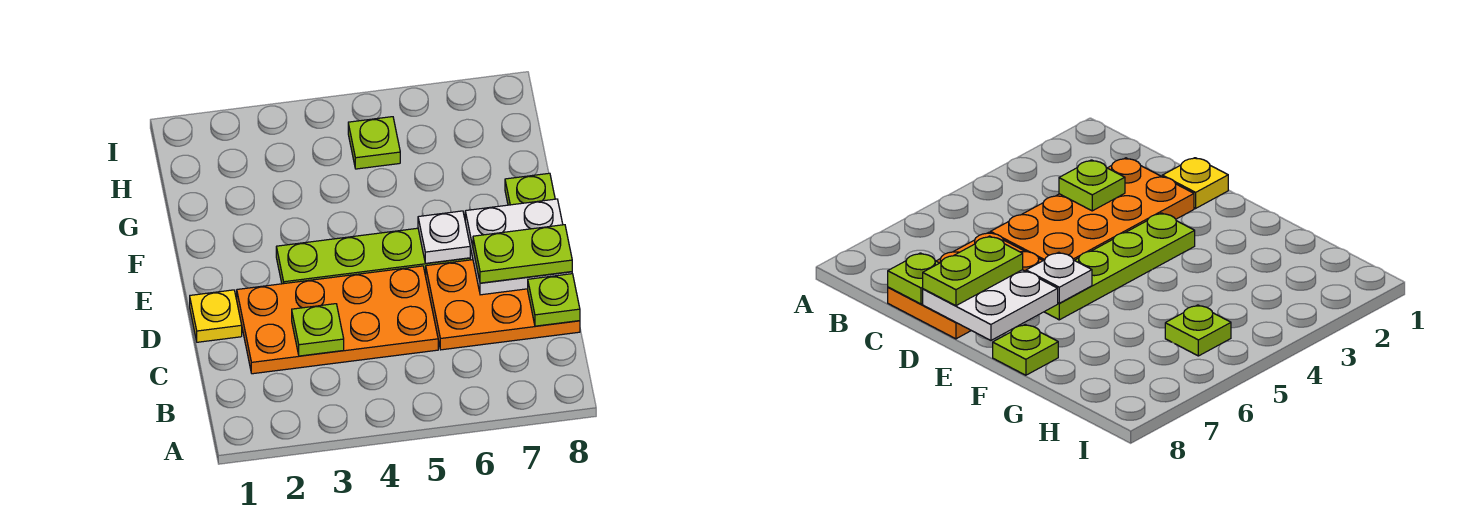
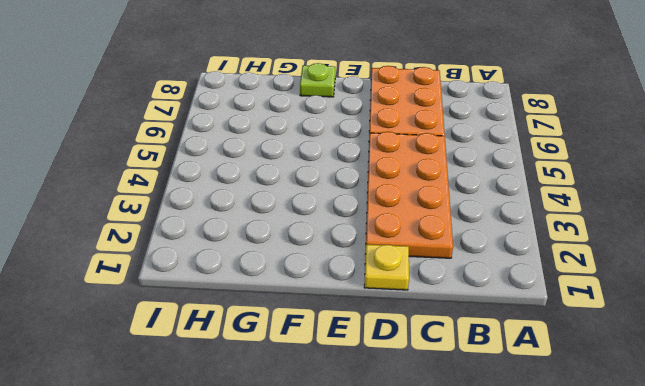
none -> lime plate E3:E6 level 1
none -> lime plate H5 level 1

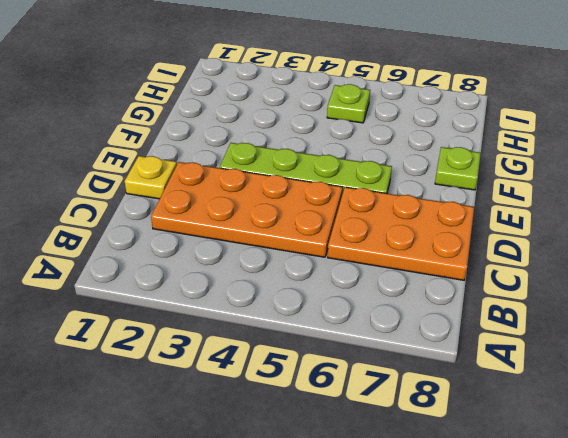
none -> lime plate C3 level 2
none -> lime plate C8 level 2

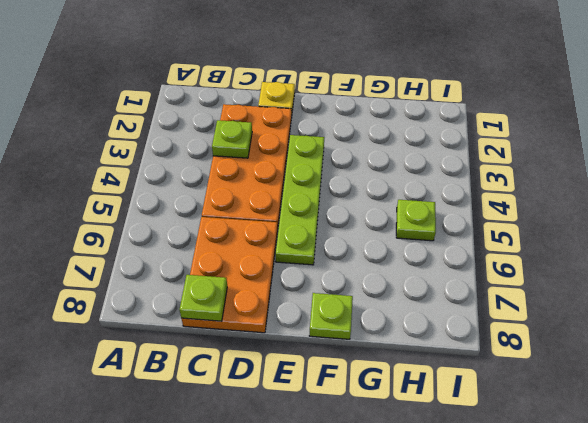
none -> white plate D7:E8 level 2
none -> white plate E6 level 2

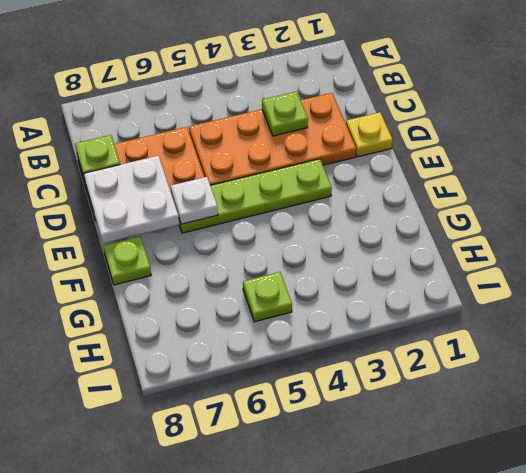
none -> lime plate D7:D8 level 3

